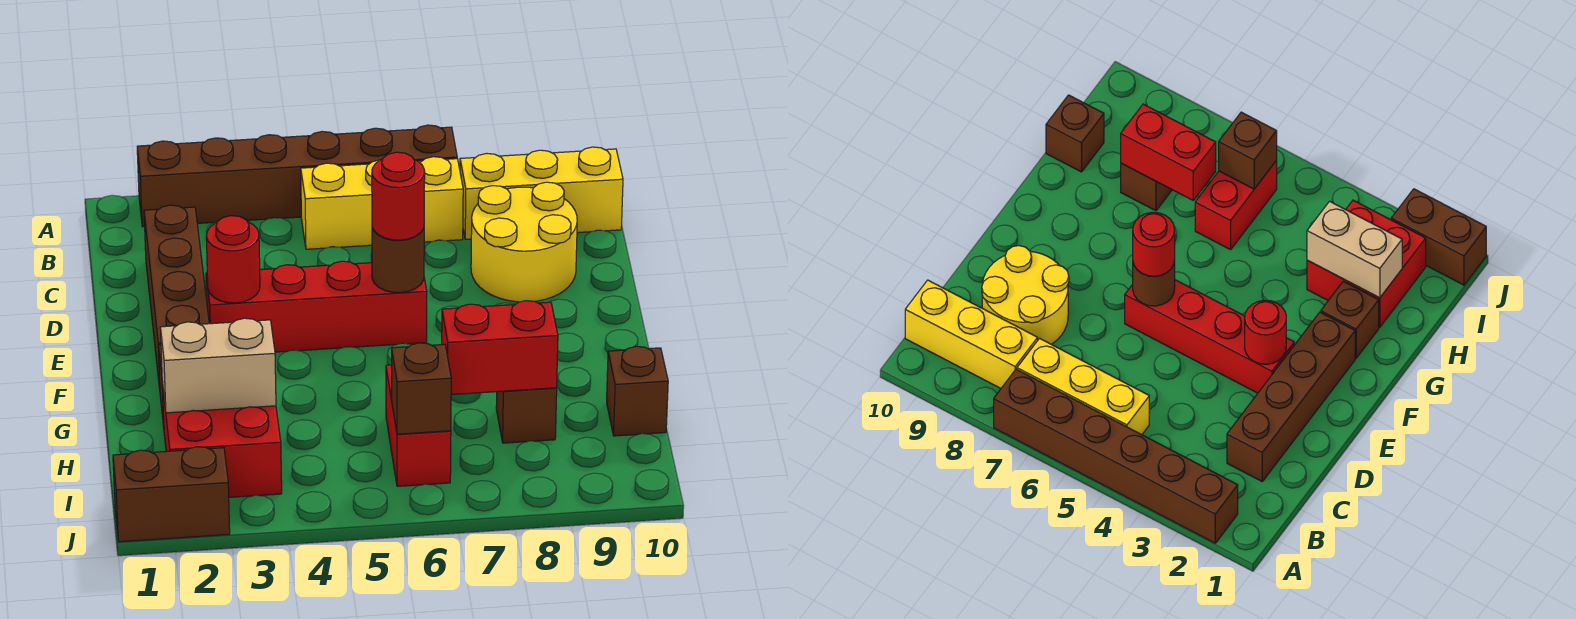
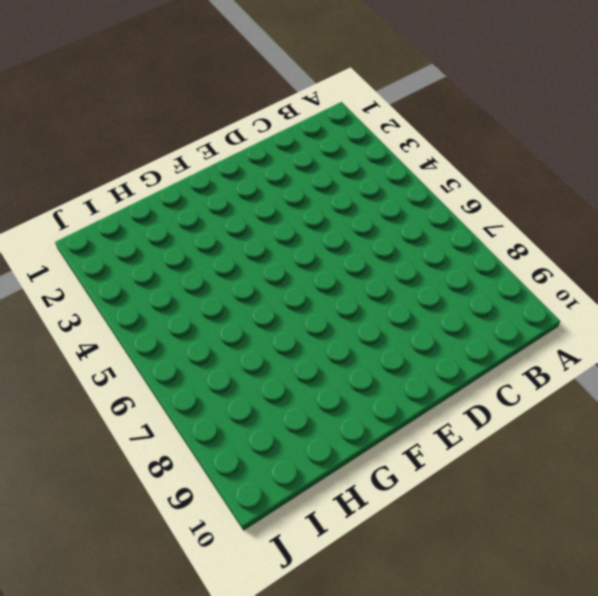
none -> brown brick A2:A7 level 1
none -> yellow brick B5:B7 level 1
none -> yellow brick B8:B10 level 1

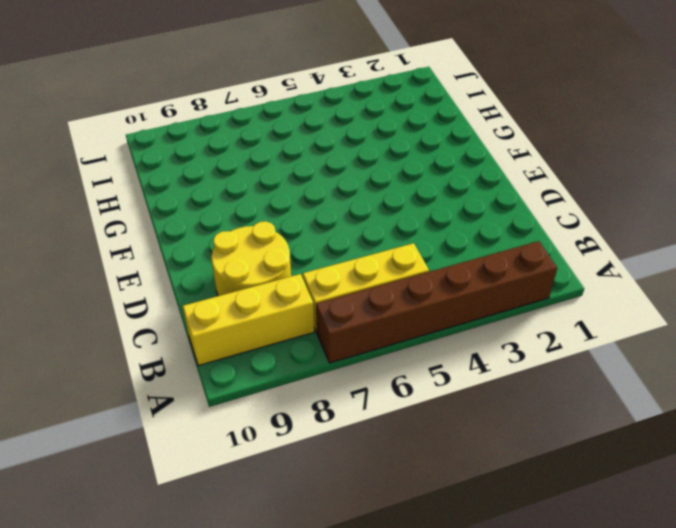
none -> brown brick C2:F2 level 1
none -> red brick E3:E6 level 1
none -> brown brick G2 level 1

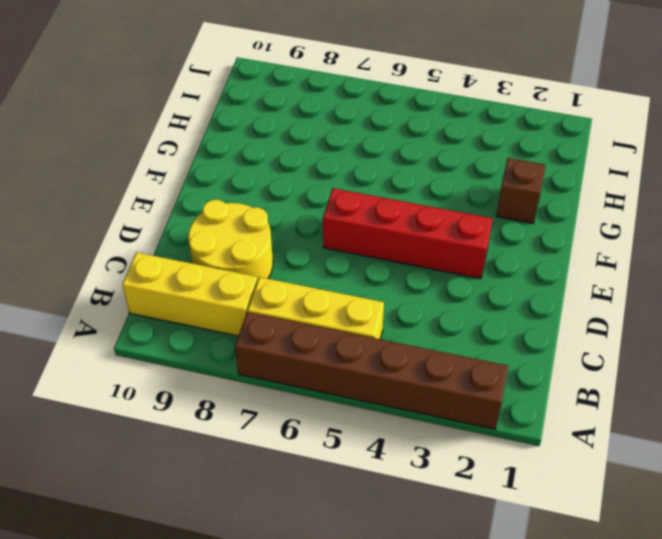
none -> brown brick C2:F2 level 1
none -> red brick H2:I3 level 1
none -> red brick H6:I6 level 1

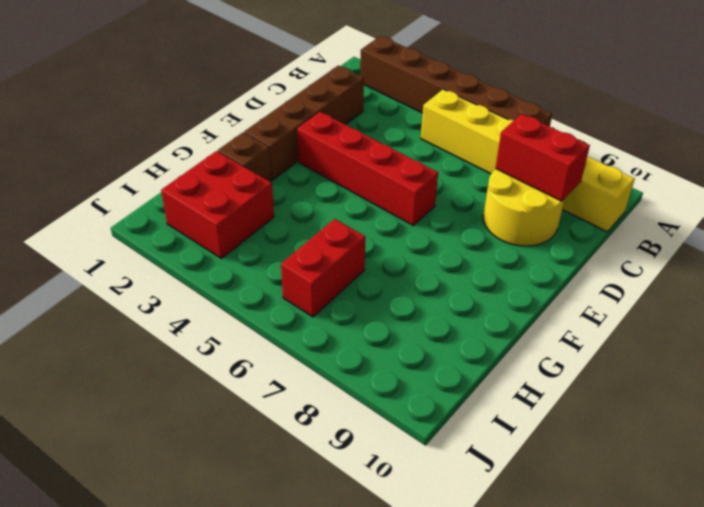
red brick C8:C9 level 2 -> red brick H7:H8 level 2
none -> brown brick H8 level 1
none -> brown brick H10 level 1
none -> brown brick J1:J2 level 1

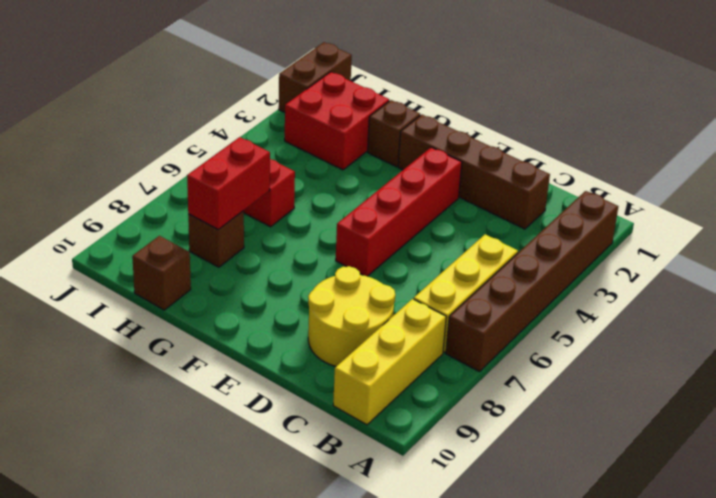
none -> red round brick E3 level 2
none -> brown round brick E6 level 2
none -> tan brick H2:H3 level 2

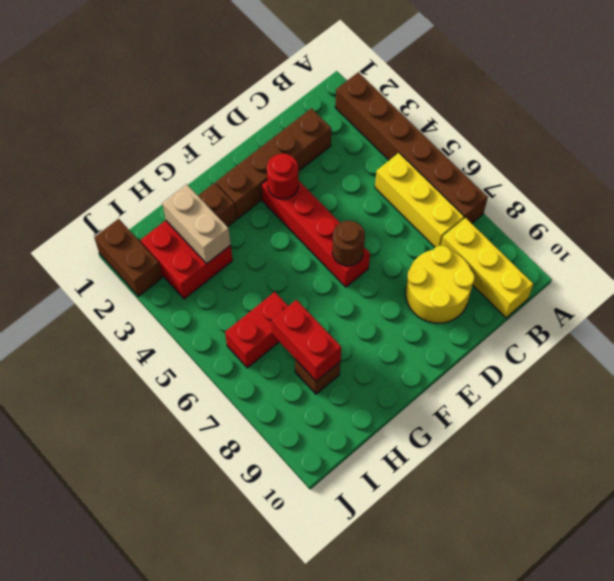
none -> brown brick H10 level 1
none -> brown brick I6 level 2
none -> red round brick E6 level 3

